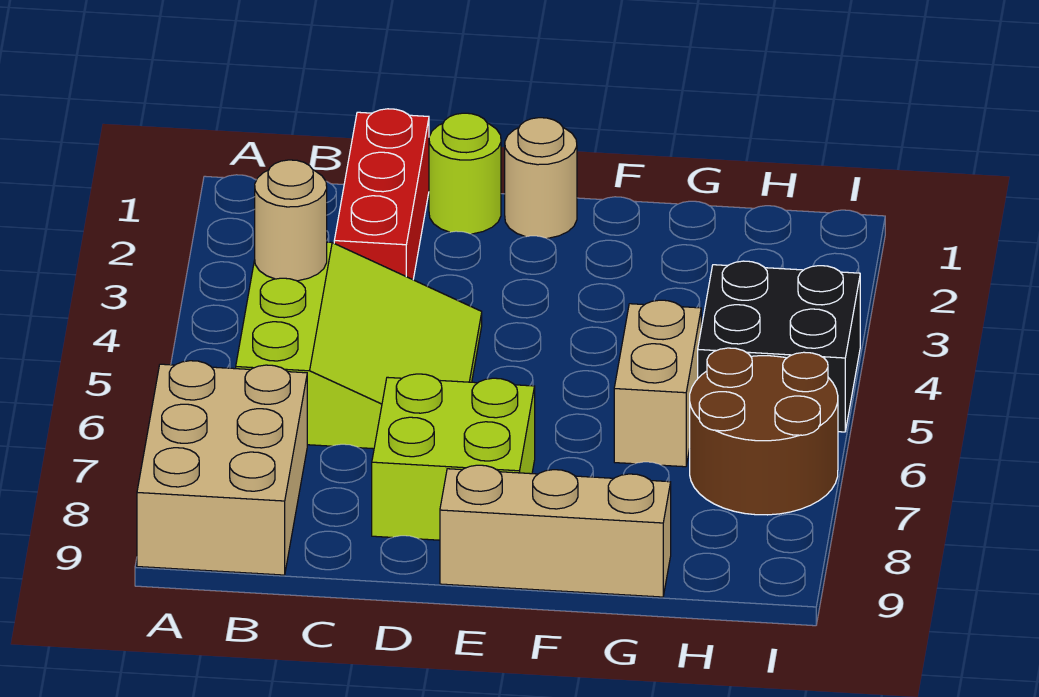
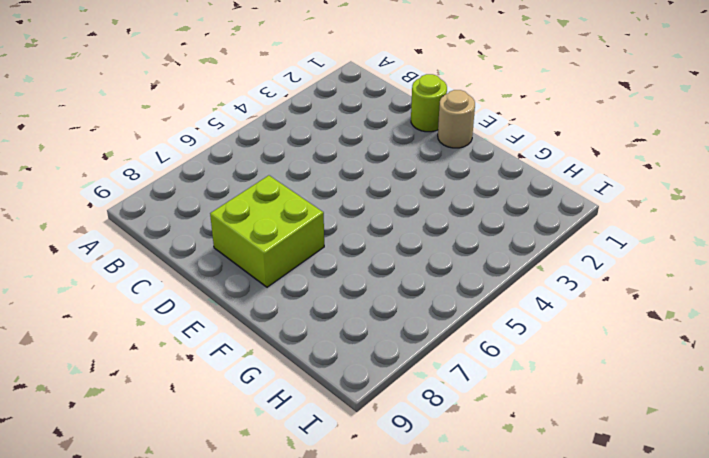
none -> tan brick A7:B9 level 1
none -> lime slope B4:D6 level 1 top B

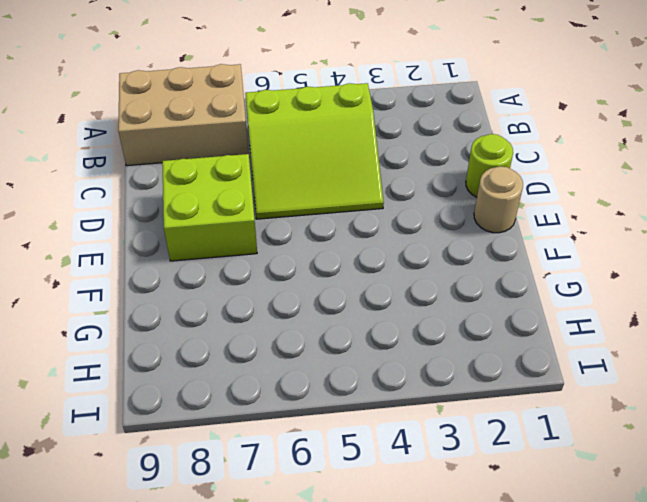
none -> red brick C1:C3 level 1
none -> tan brick E9:G9 level 1

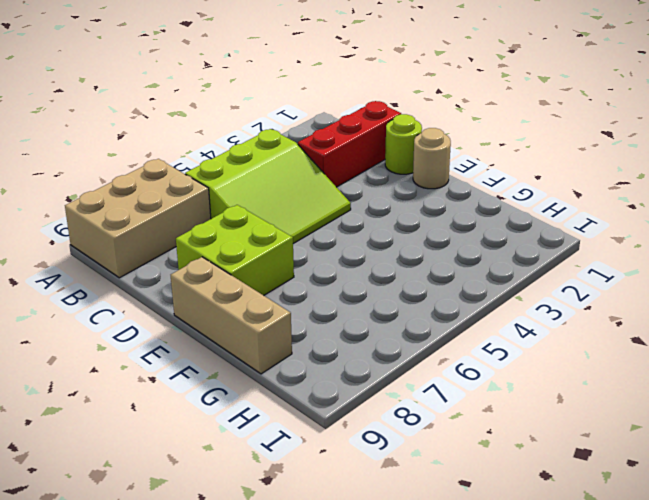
none -> tan brick G5:G6 level 1
none -> black brick H4:I5 level 1

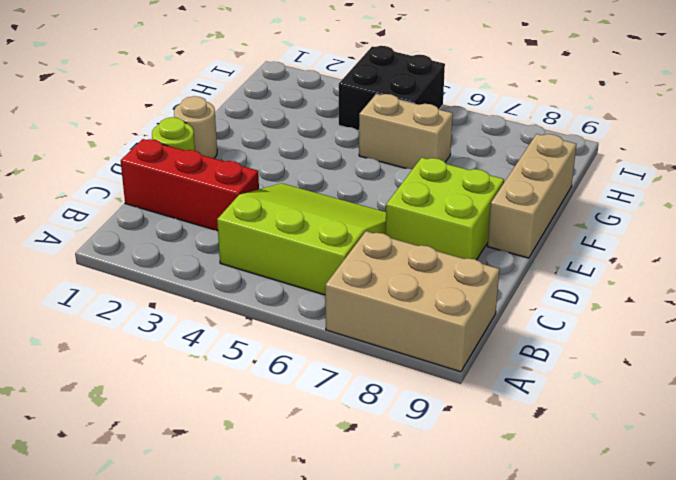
none -> brown round brick H6:I7 level 1
none -> tan round brick B4 level 2

